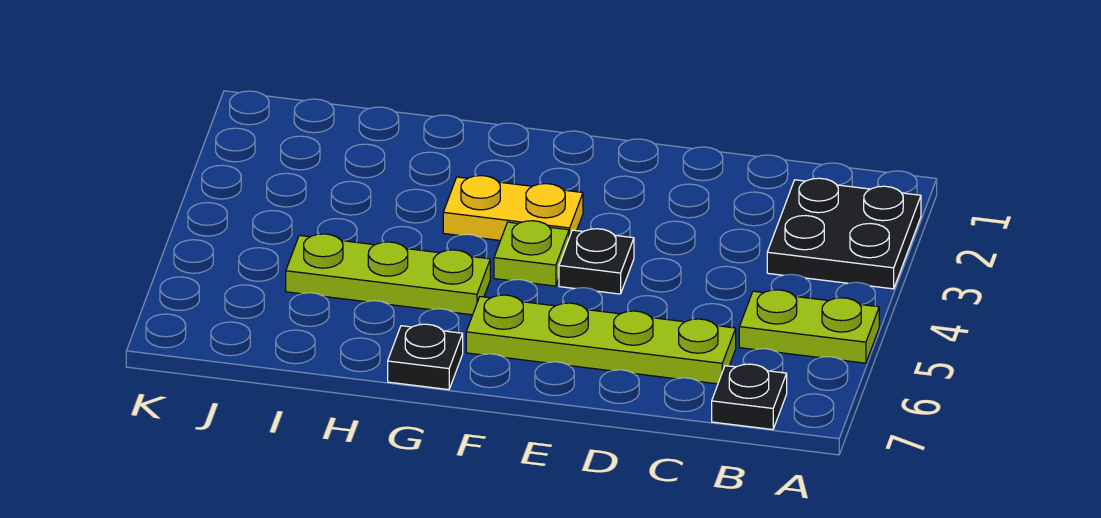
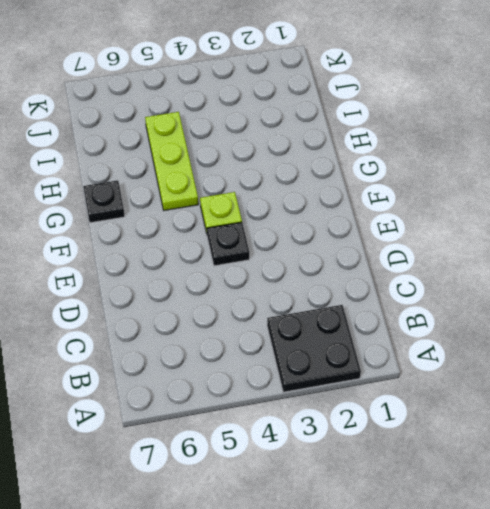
none -> lime plate A5:B5 level 1
none -> black plate B7 level 1

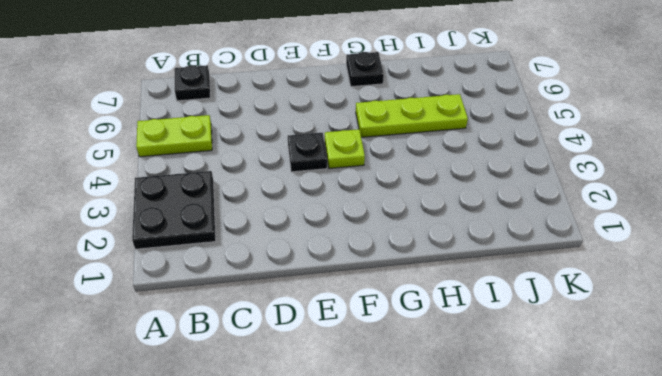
none -> lime plate C6:F6 level 1
none -> yellow plate F3:G3 level 1

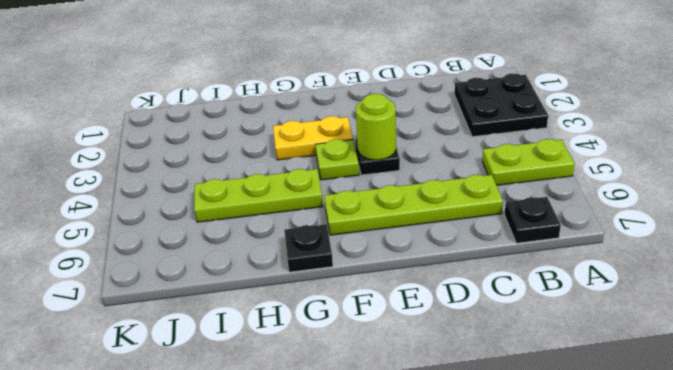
lime round brick E4 level 2 -> none

